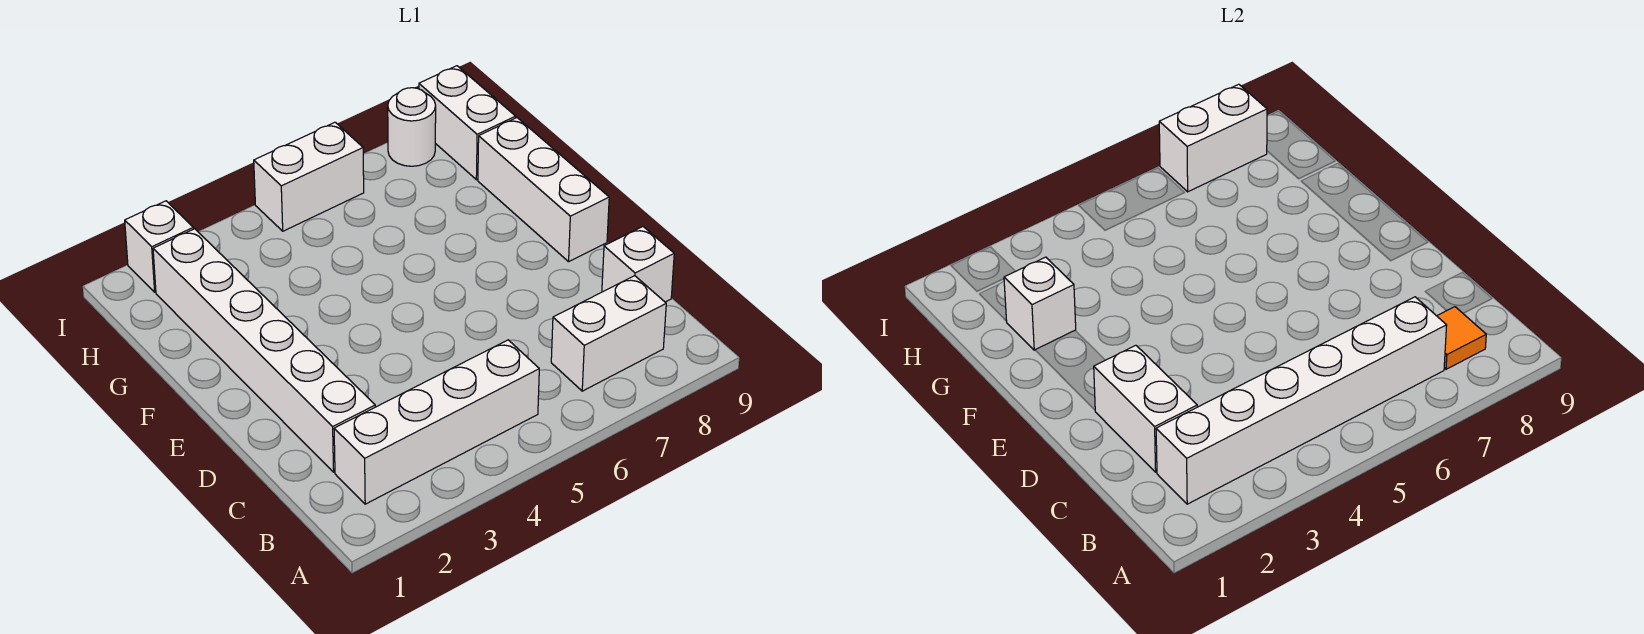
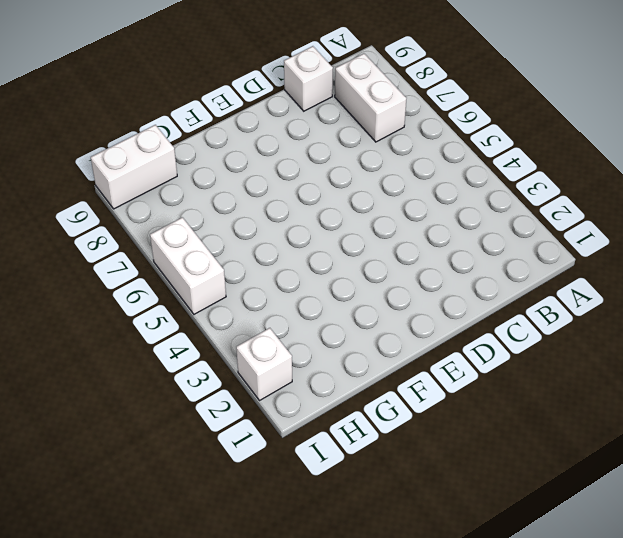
none -> white brick B2:B5 level 1
none -> white brick C2:H2 level 1
none -> white brick E9:G9 level 1

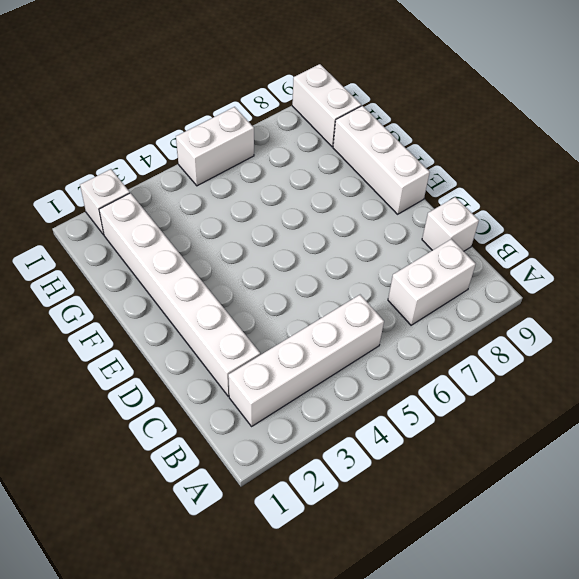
none -> white round brick I8 level 1
none -> white brick B2:B7 level 2
none -> orange tile B8 level 2

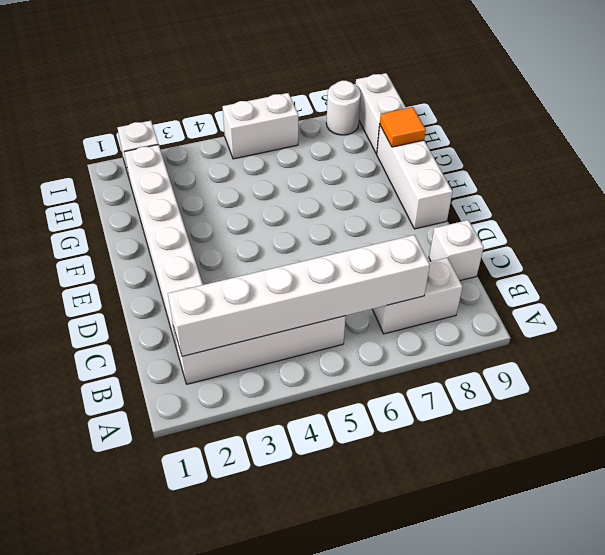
orange tile G9 level 2 -> orange tile B8 level 2
none -> white brick C2:D2 level 2
none -> white brick G2 level 2
none -> white brick I7:I8 level 2

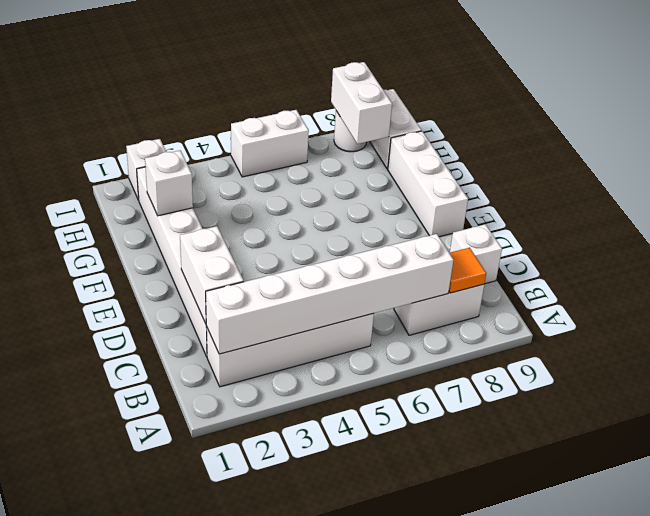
white brick H8:I8 level 2 -> white brick I7:I8 level 2

